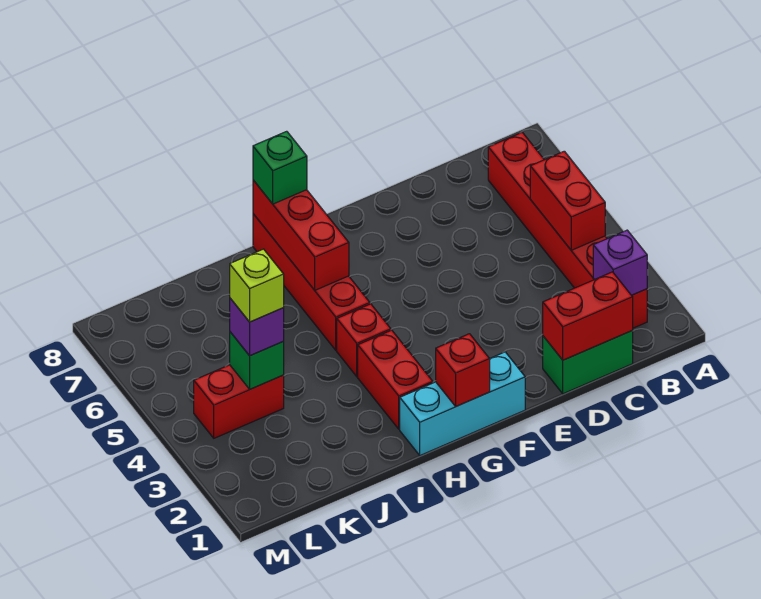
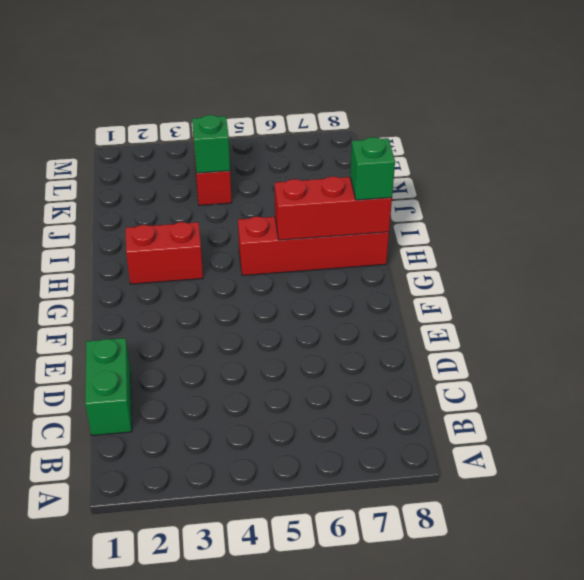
none -> red brick B2:B7 level 1
none -> cyan brick F1:H1 level 1
none -> red brick H4 level 1

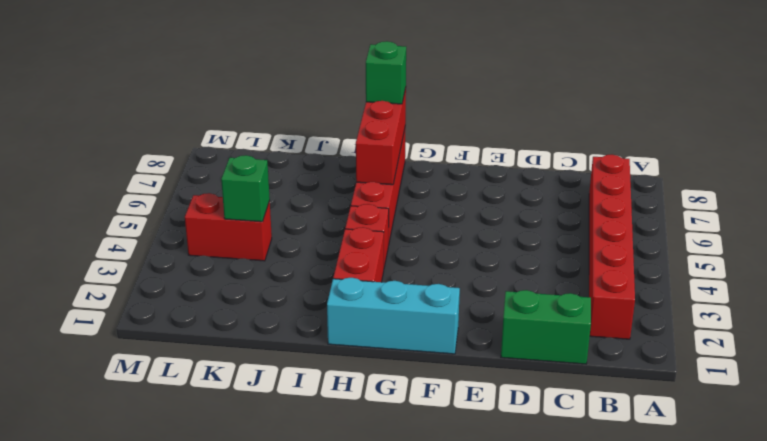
none -> purple brick B2 level 2
none -> red brick B4:B5 level 2
none -> red brick C1:D1 level 2

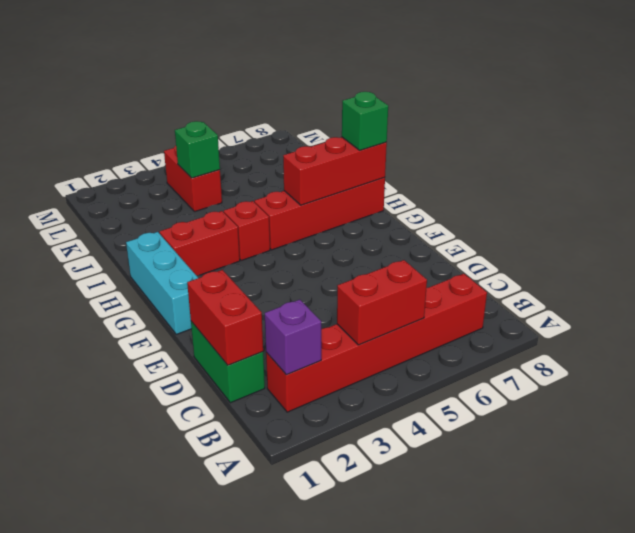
none -> red brick G1 level 2
none -> purple brick K4 level 3
none -> lime brick K4 level 4

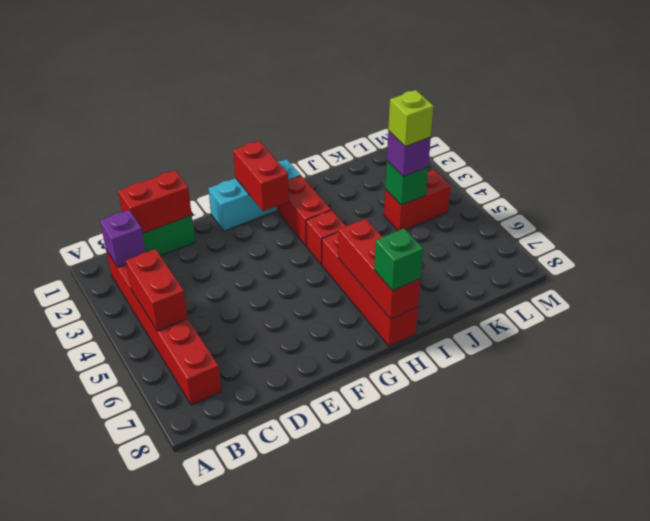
red brick G1:G2 level 2 -> red brick G1 level 2

